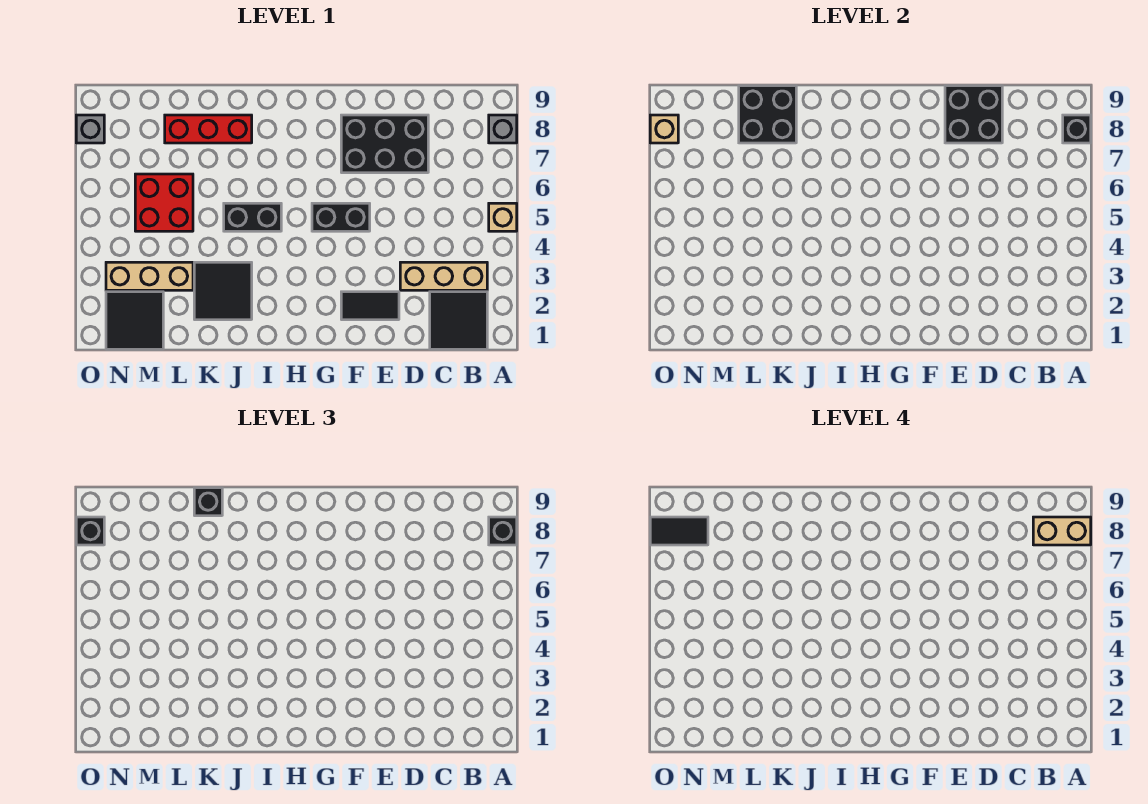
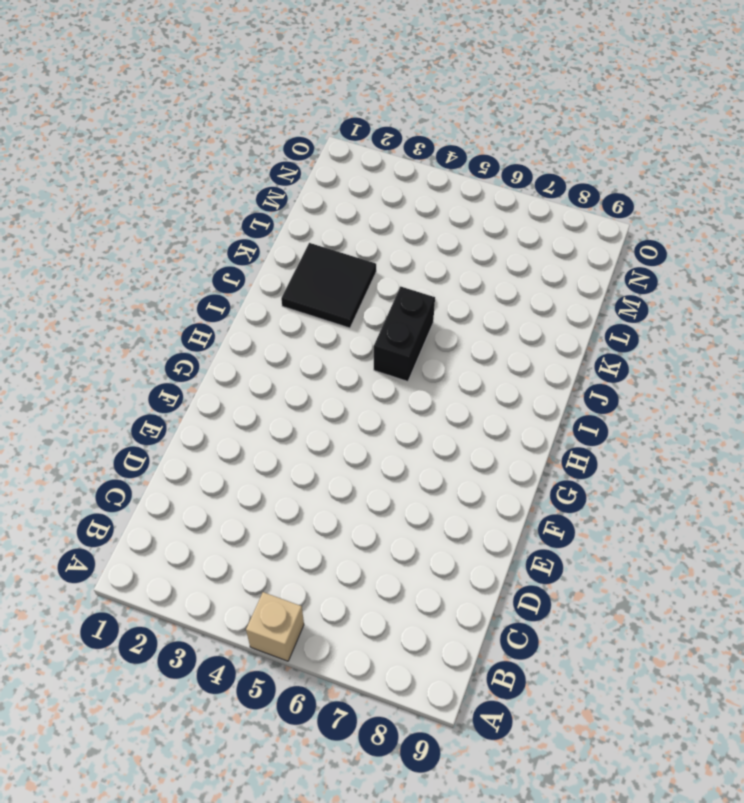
none -> grey brick A8 level 1
none -> black tile B1:C2 level 1
none -> tan brick B3:D3 level 1

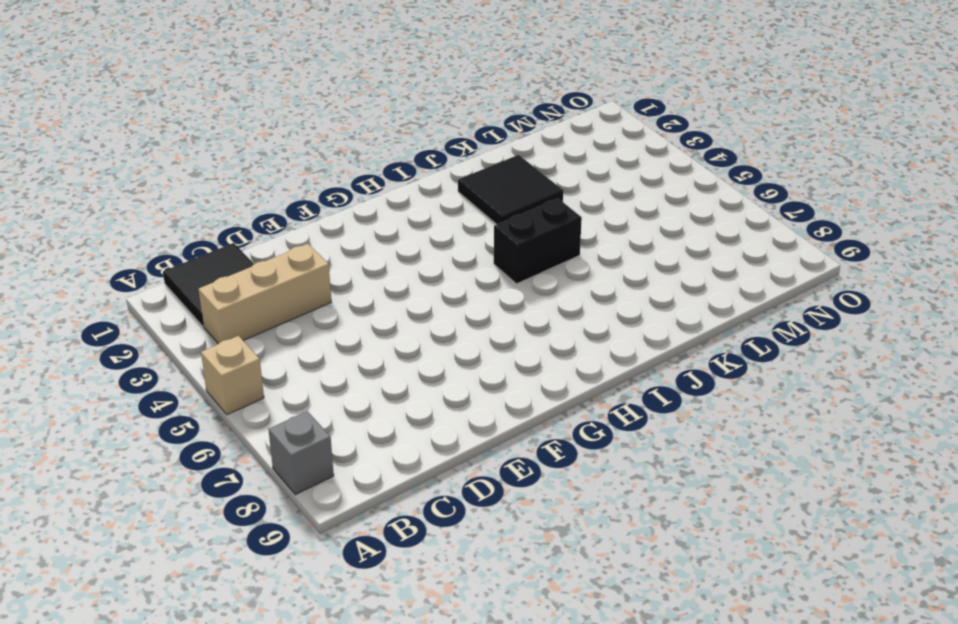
none -> black brick D7:F8 level 1
none -> black tile E2:F2 level 1
none -> black brick F5:G5 level 1

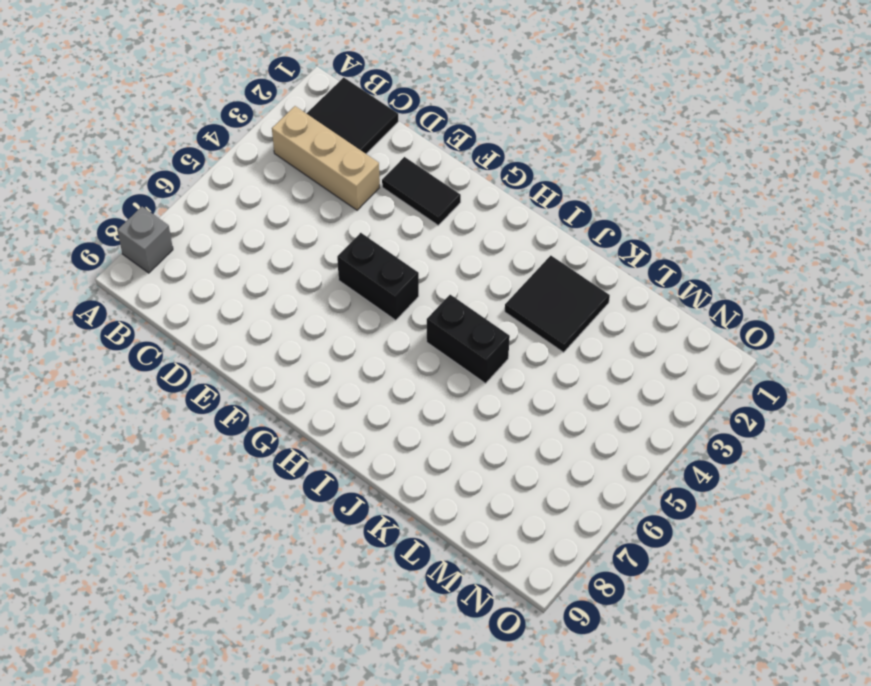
none -> tan brick A5 level 1
none -> black brick D7:F8 level 1
none -> red brick J8:L8 level 1

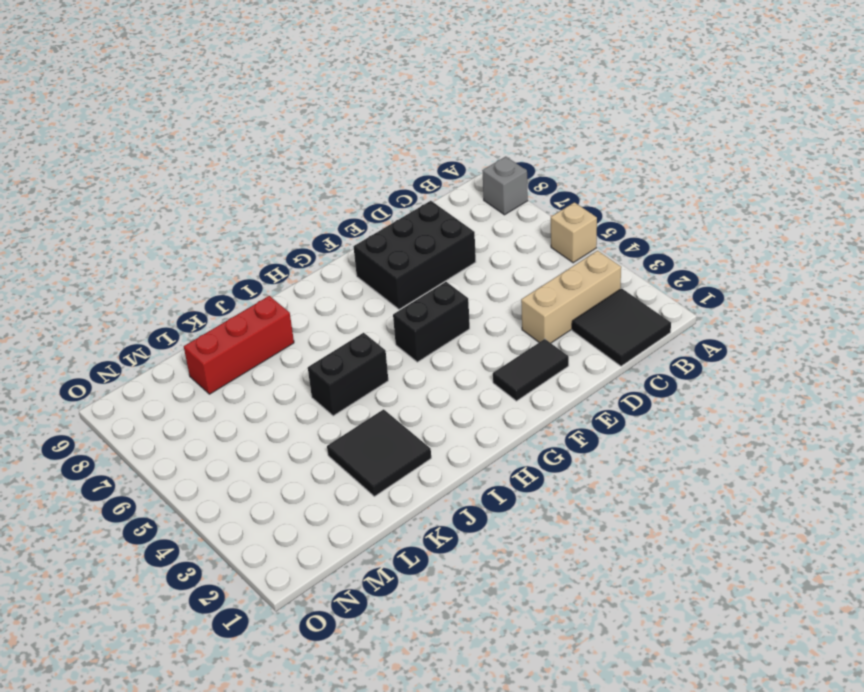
none -> tan brick L3:N3 level 1
none -> red brick L5:M6 level 1
none -> black tile M1:N2 level 1

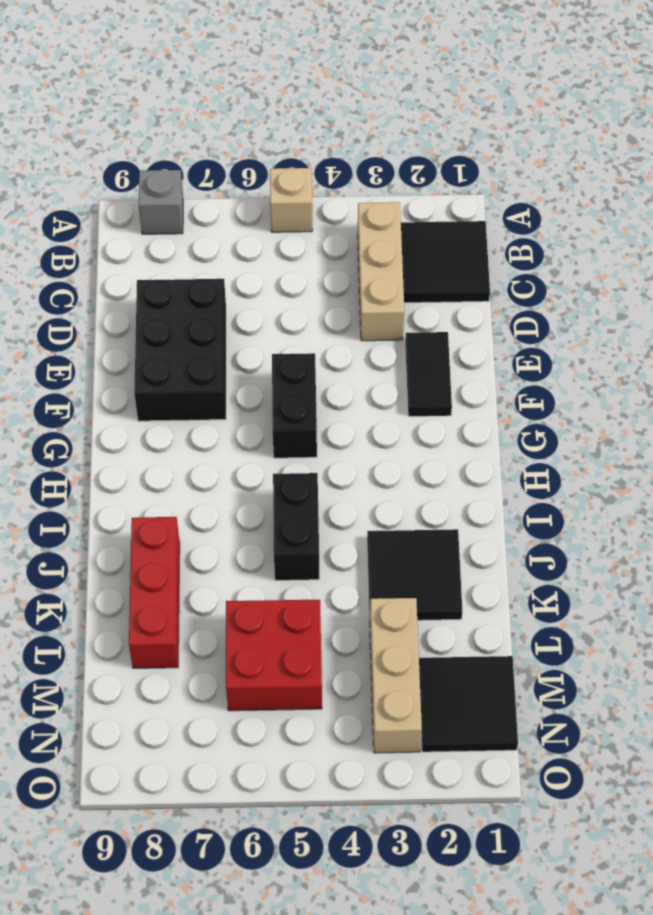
none -> grey brick O8 level 1
none -> black brick A8 level 2
none -> black brick D8:E9 level 2

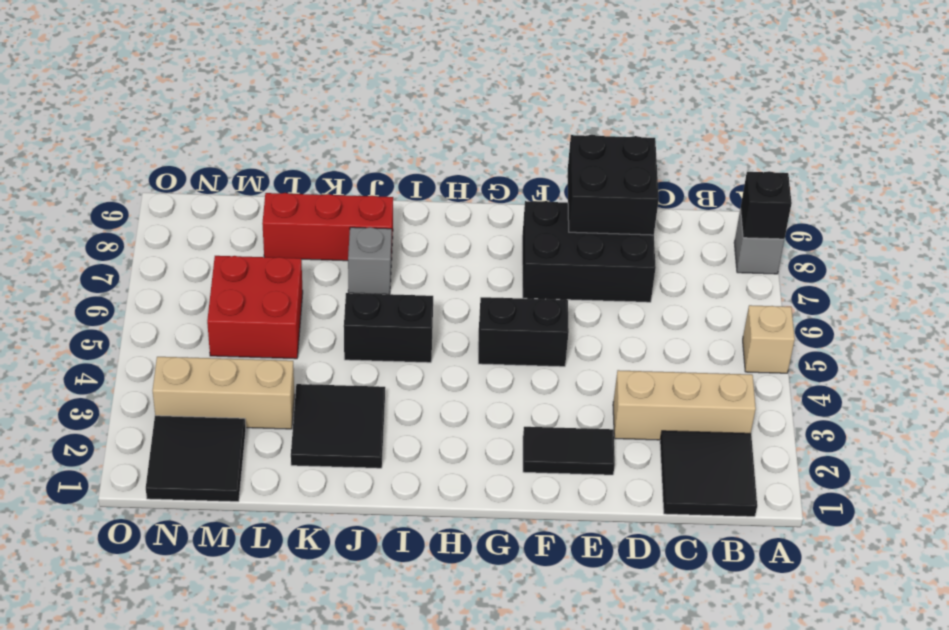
grey brick J7 level 1 -> grey brick O8 level 1
none -> black brick K8:L9 level 2
none -> tan brick O8 level 2
none -> black brick A8 level 3

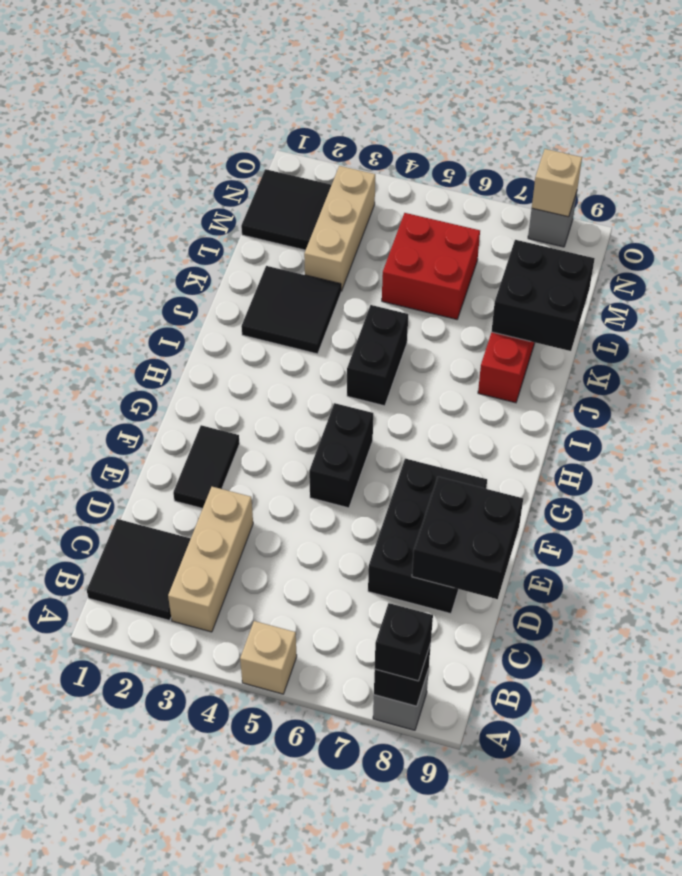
none -> black brick K9 level 3
none -> black brick O8 level 3
none -> tan brick A8:B8 level 4

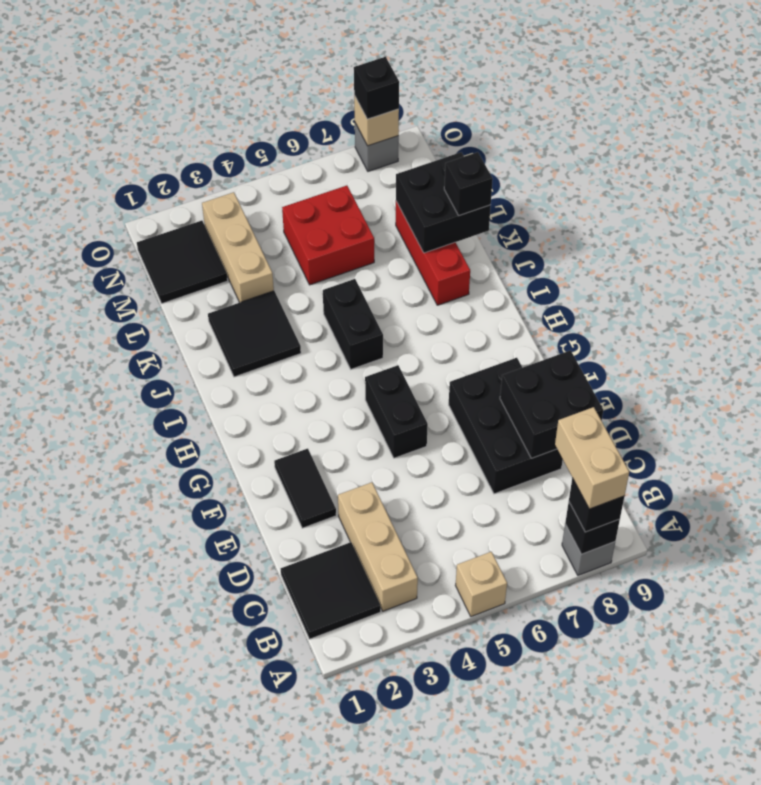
none -> black tile N8:O8 level 4

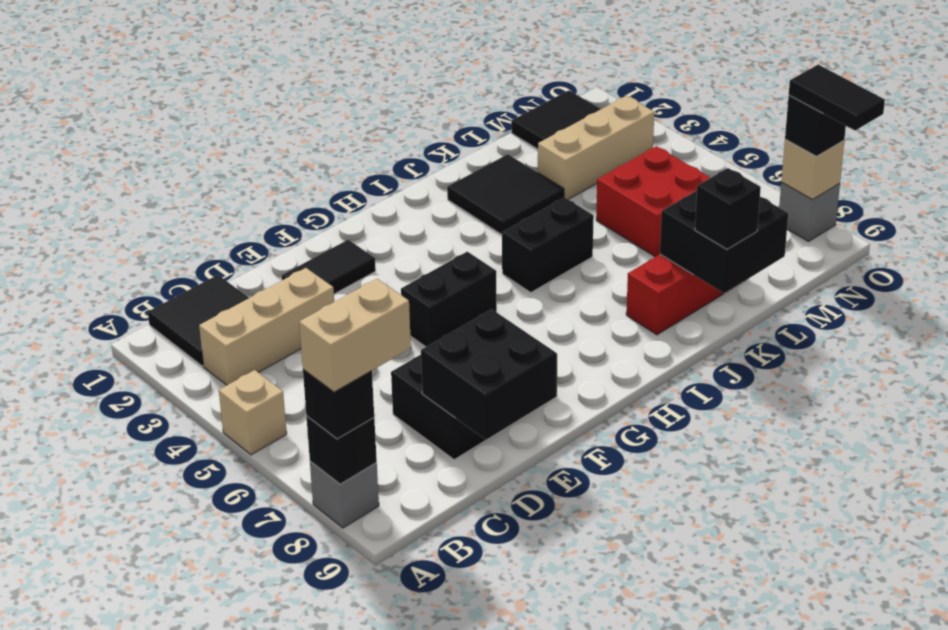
black tile O8:O9 level 4 -> black tile N8:O8 level 4

